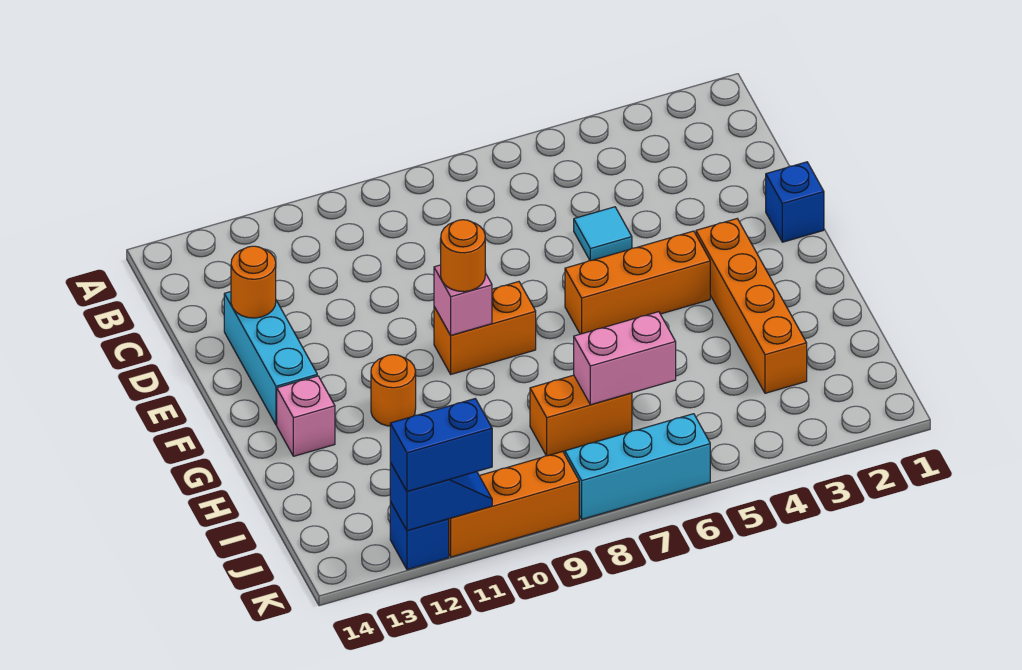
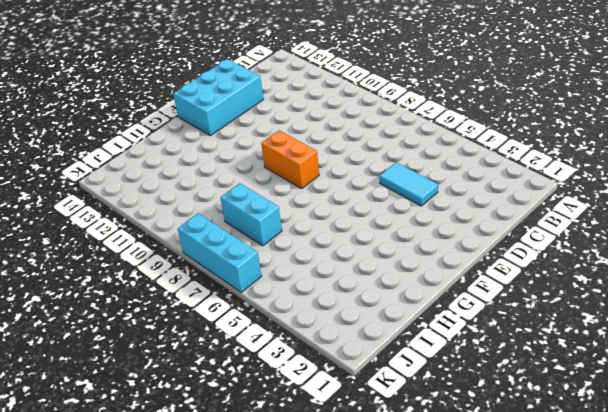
cyan tile D4:D5 level 1 -> cyan tile D5 level 1
cyan brick D13:F14 level 1 -> cyan brick D13:F13 level 1
cyan brick I7:I8 level 1 -> orange brick I7:I8 level 1
none -> blue brick E1 level 1
none -> orange brick F3:I3 level 1
none -> orange brick F4:F6 level 1

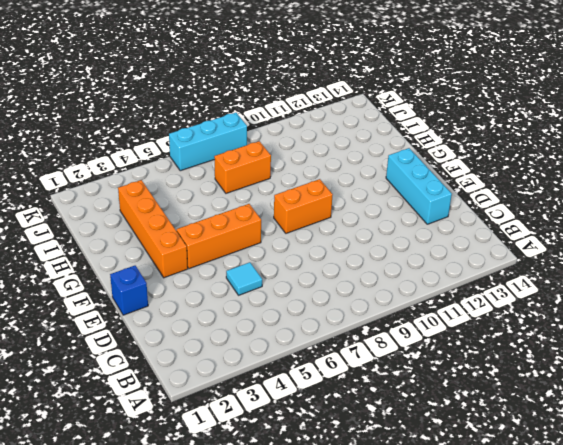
none -> orange round brick G11 level 1
none -> pink brick G13 level 1
none -> orange brick K9:K11 level 1

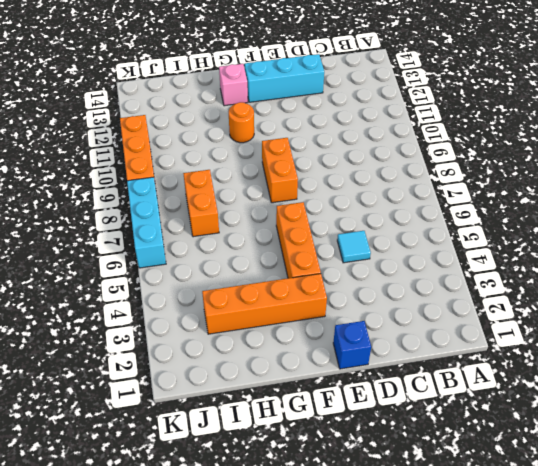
none -> blue brick K12 level 1
none -> orange round brick D13 level 2
none -> pink brick F9 level 2

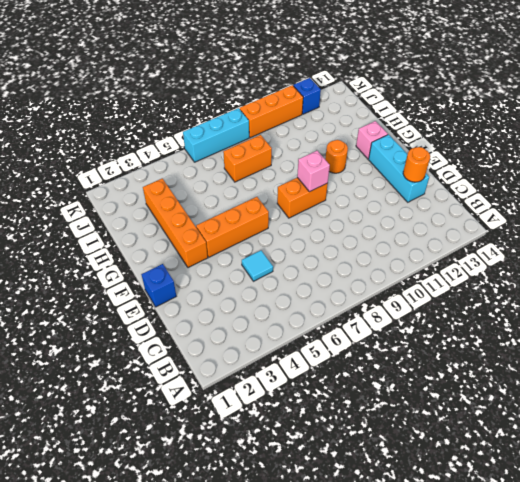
none -> pink brick I6:I7 level 2
none -> blue slope K11:K12 level 2 top 12
none -> orange round brick F9 level 3

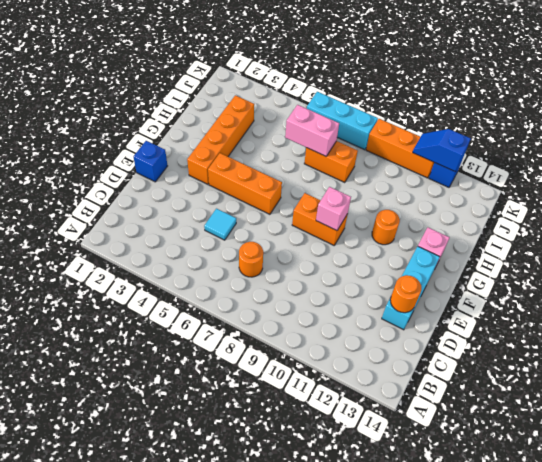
orange round brick C7 level 1 -> orange round brick F9 level 3
none -> blue brick K11:K12 level 3

